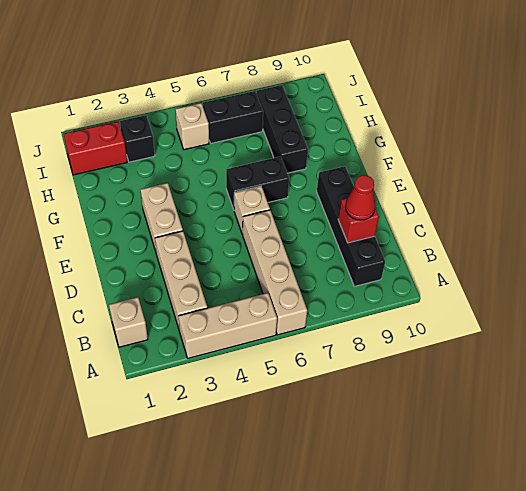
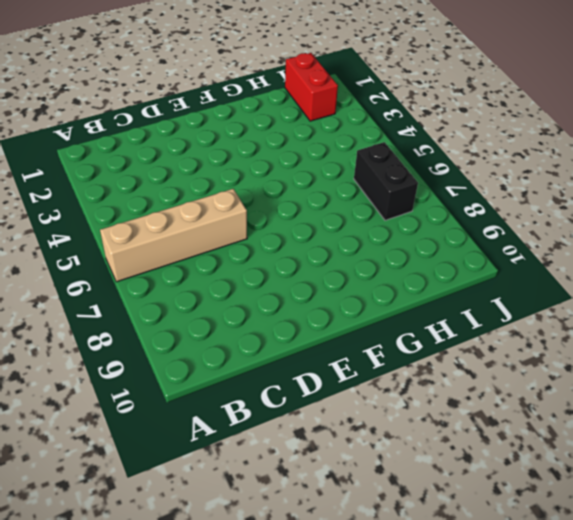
none -> tan brick A3:A5 level 1
none -> tan brick B1 level 1
none -> tan brick B3:D3 level 1

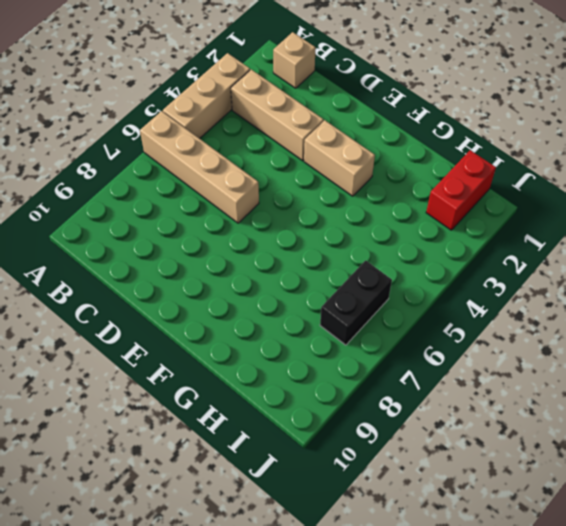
none -> black brick B9:E9 level 1
none -> tan brick E6 level 1
none -> black brick F6:F7 level 1

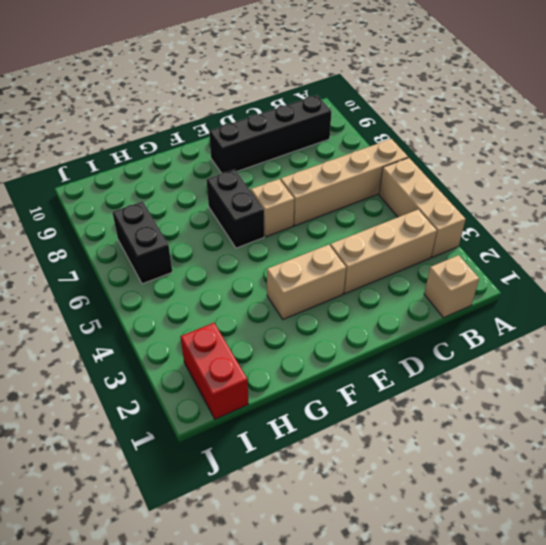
none -> black brick G8:I8 level 1
none -> black brick I3 level 1
none -> tan brick I5 level 1

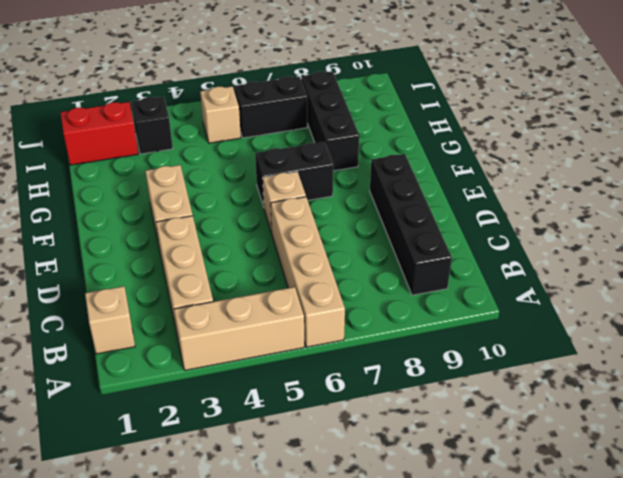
none -> red brick C9 level 2
none -> red cone C9 level 3

